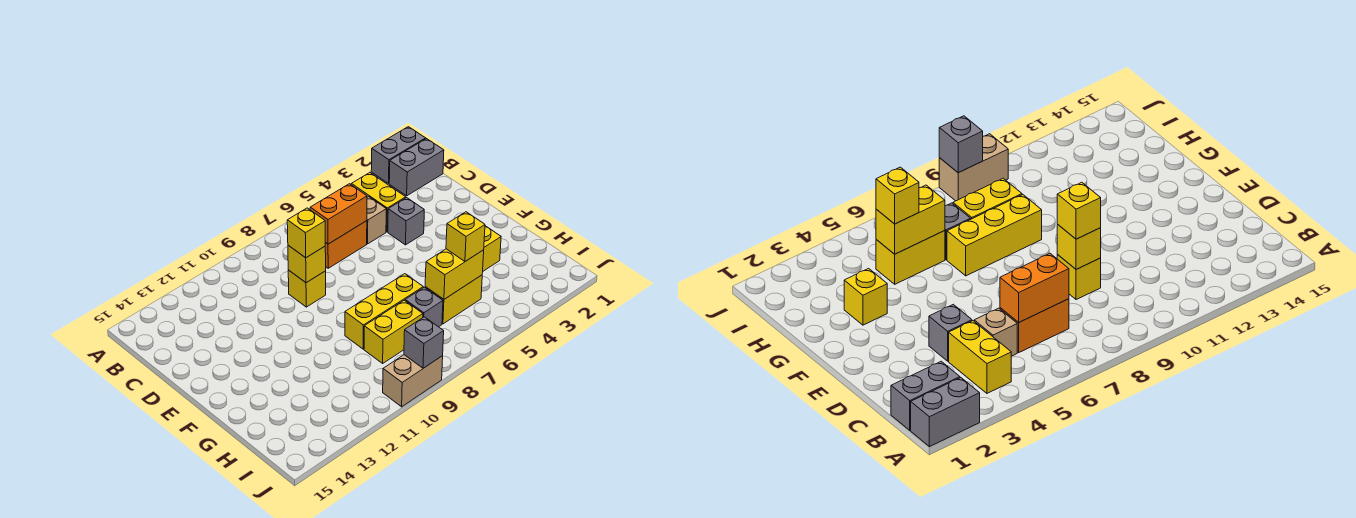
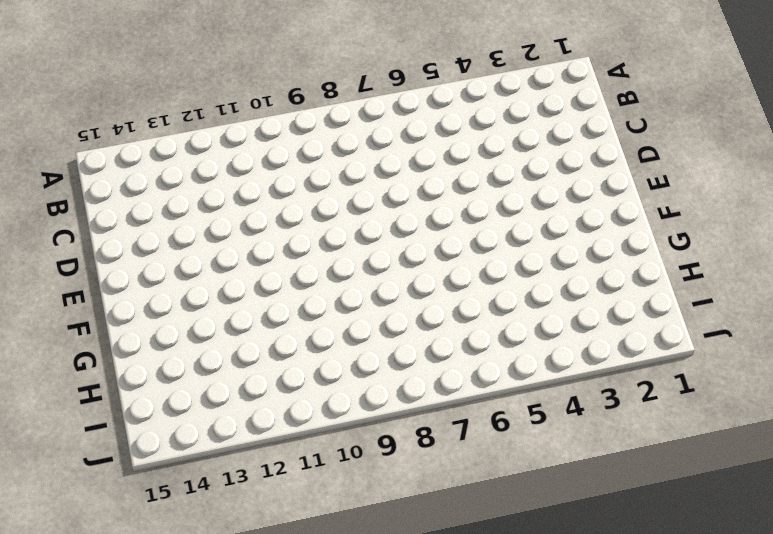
none -> grey brick A1:A2 level 1
none -> grey brick B1:B2 level 1
none -> yellow brick B4:C4 level 1

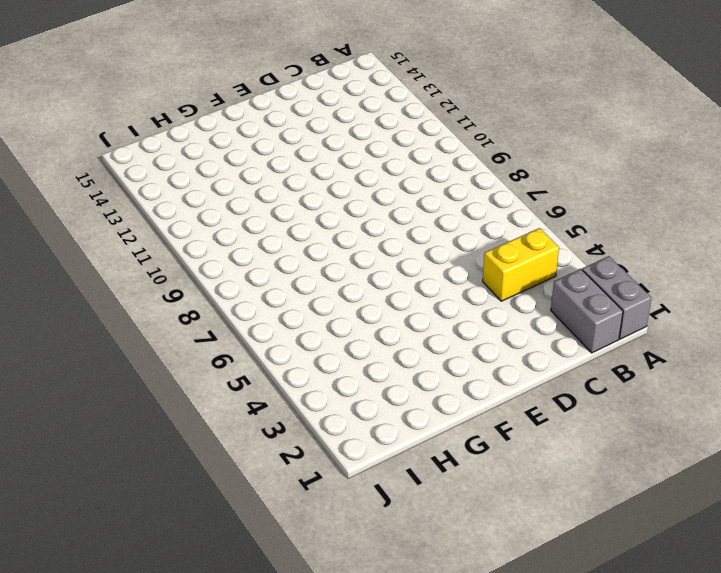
none -> tan brick C5 level 1
none -> orange brick C6:C7 level 1
none -> grey brick D4 level 1

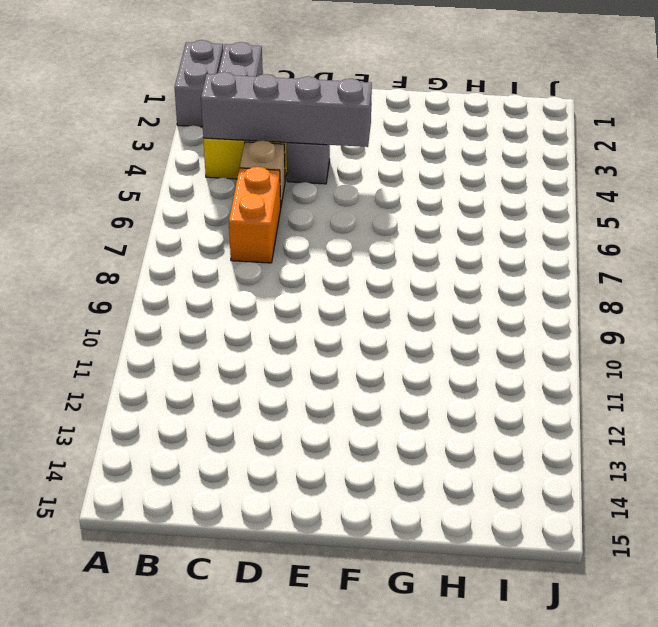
grey brick B4:E4 level 2 -> none
none -> yellow brick D9 level 1
none -> yellow brick G3 level 1
none -> yellow brick G7:G9 level 1

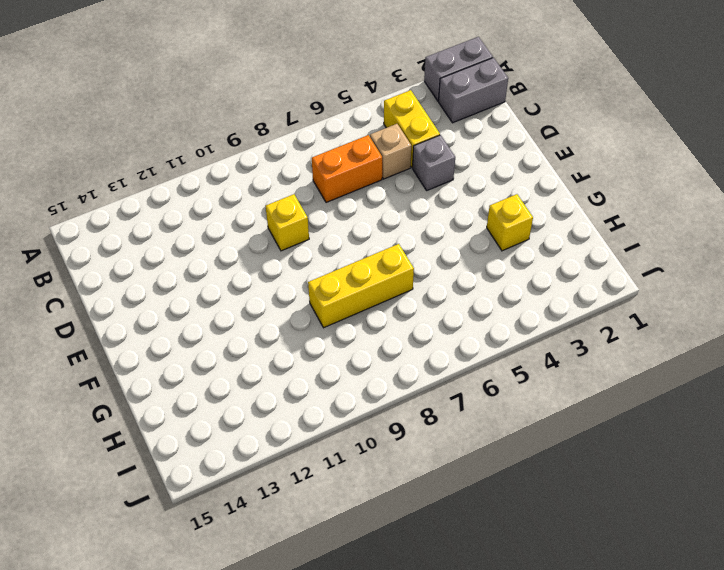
none -> yellow brick H5:H6 level 1
none -> grey brick H7 level 1
none -> yellow brick H8:H9 level 1

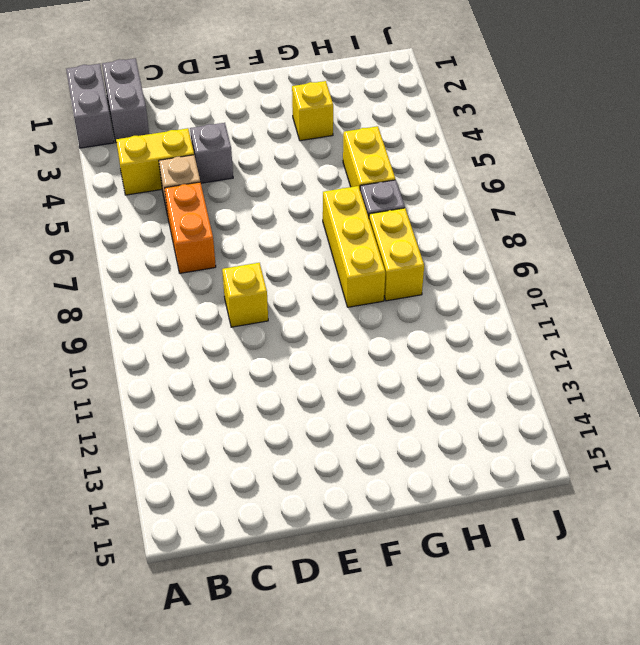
none -> tan brick J9:J10 level 1
none -> orange brick C6:C7 level 2
none -> yellow brick D9 level 2

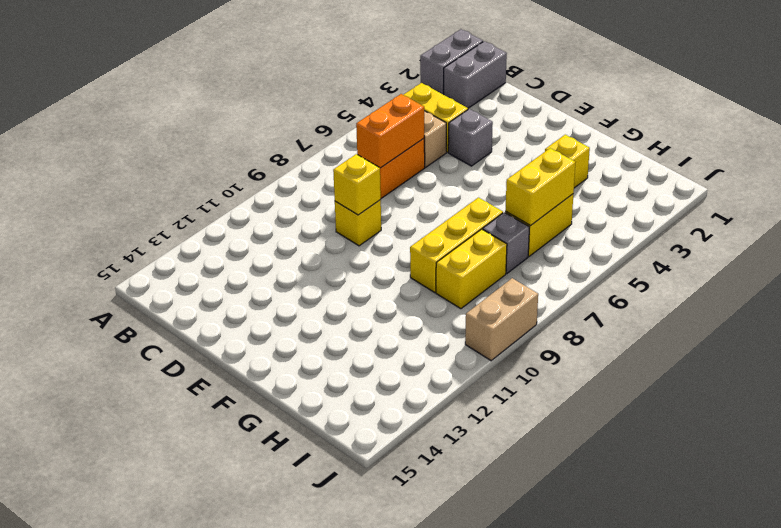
none -> grey brick J9 level 2
none -> yellow brick D9 level 3
none -> yellow brick H5 level 3

